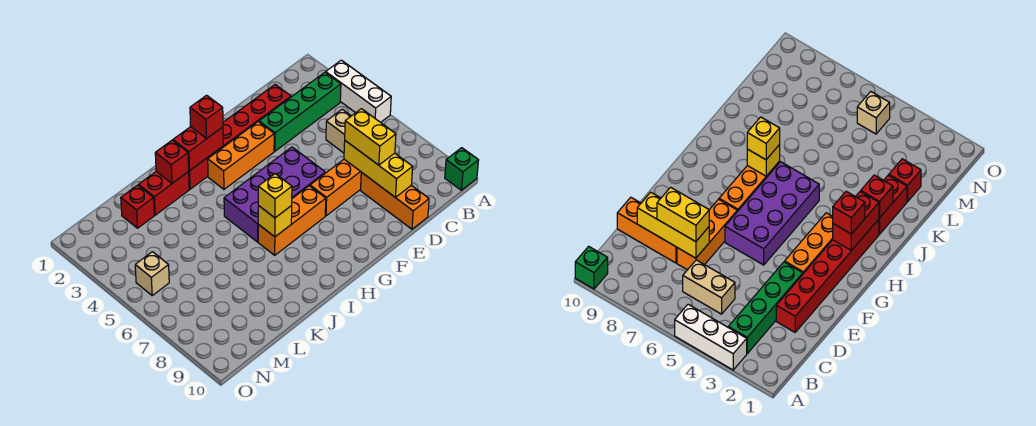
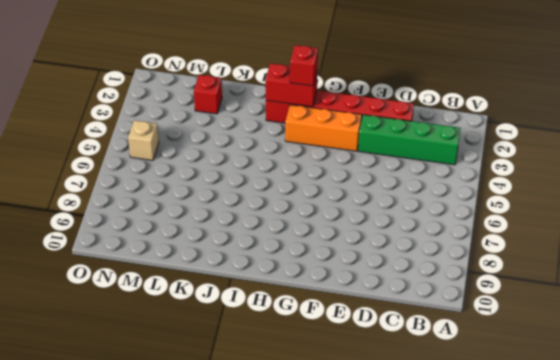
none -> white brick A3:A5 level 1
none -> green brick A10 level 1
none -> tan brick C5:C6 level 1

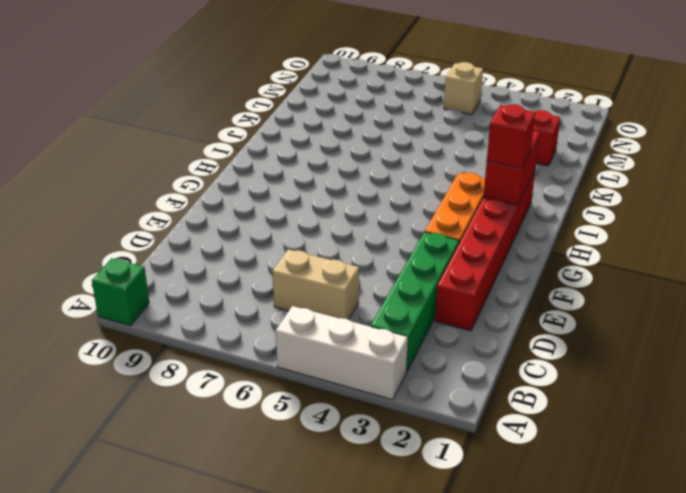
none -> orange brick D7:F7 level 1
none -> orange brick D8:D10 level 1
none -> purple brick F5:I6 level 1

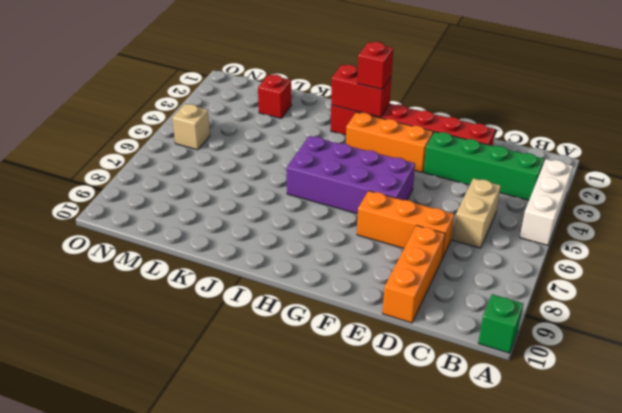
none -> orange brick G7:I7 level 1
none -> red brick J2:K2 level 1
none -> yellow brick D7:D9 level 2

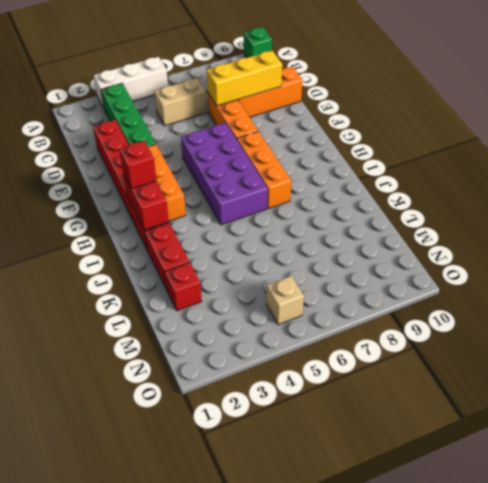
none -> yellow brick I7 level 2
none -> red brick J2 level 2
none -> yellow brick D7:D8 level 3

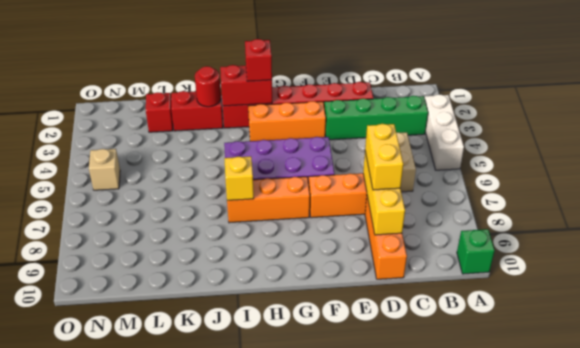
red round brick J2 level 2 -> red brick J2 level 2
none -> yellow brick I7 level 3

